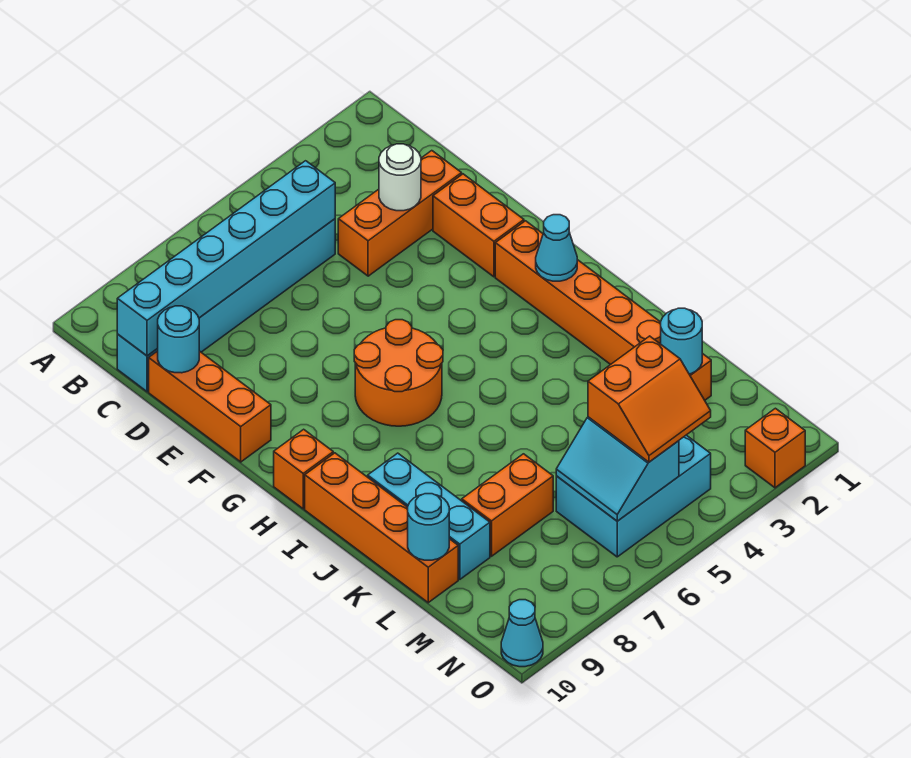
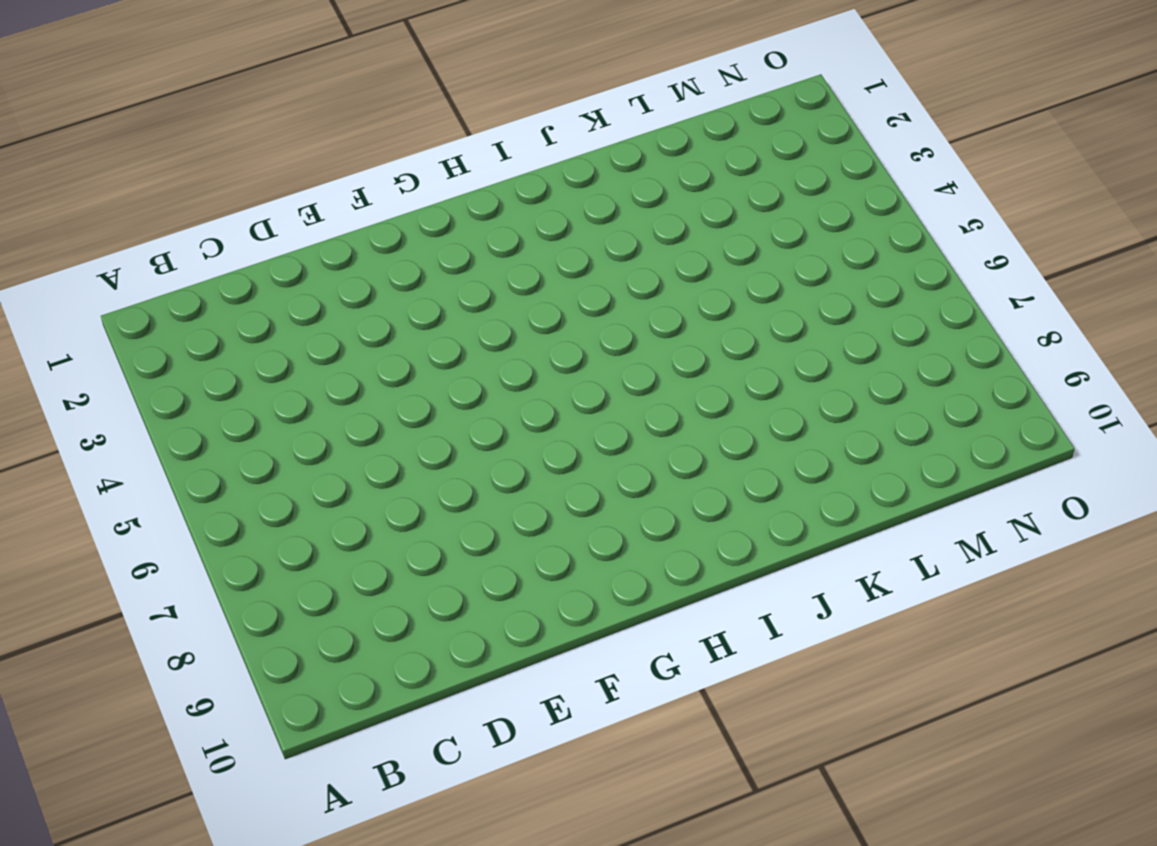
none -> cyan brick C5:C10 level 1
none -> orange brick D2:D4 level 1
none -> orange brick D10:F10 level 1

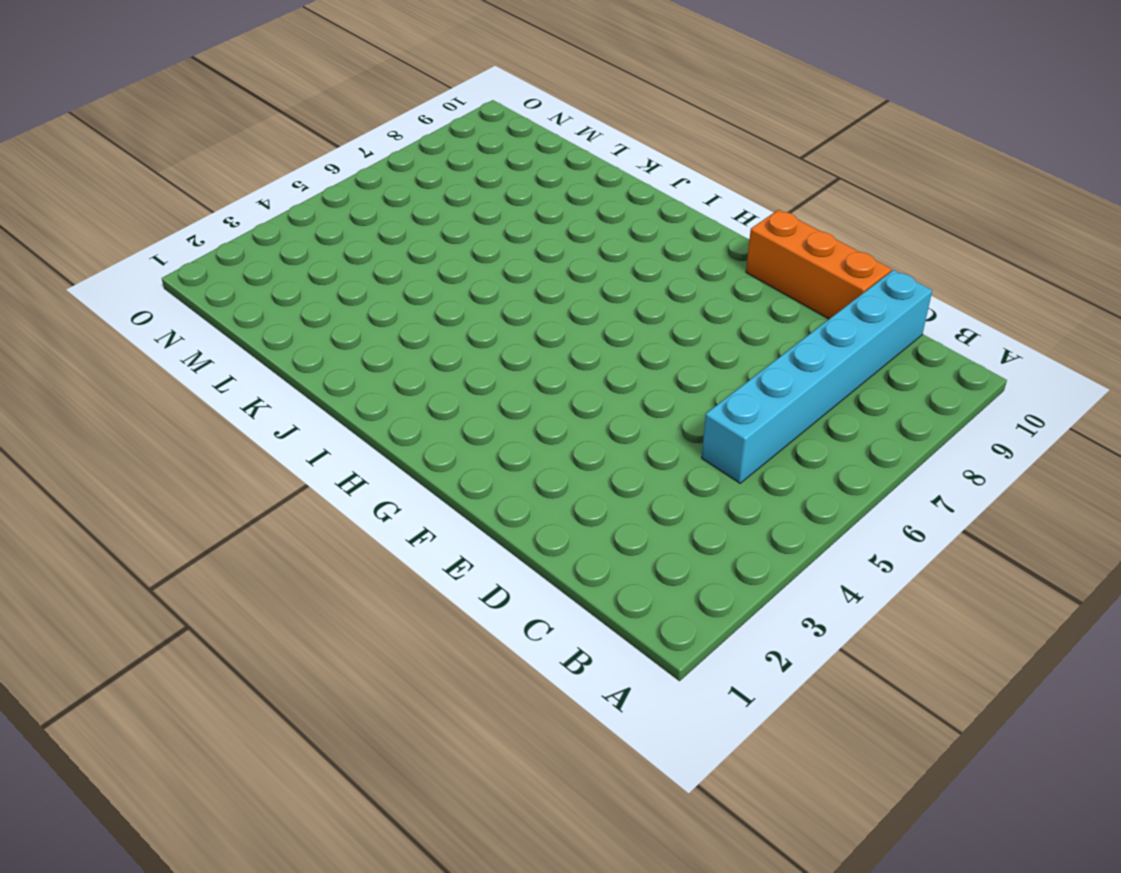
none -> orange brick D2:D4 level 1
none -> orange brick E2:F2 level 1
none -> orange brick G2:L2 level 1

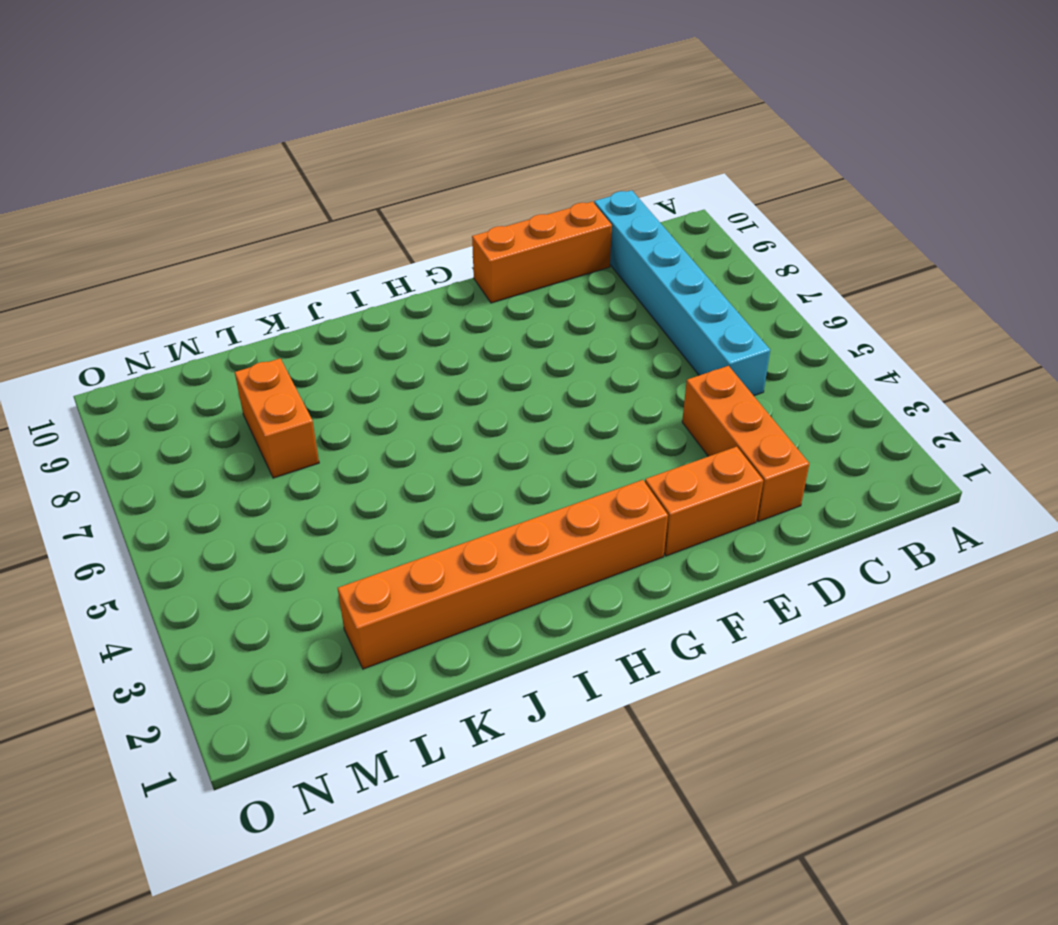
none -> orange round brick G6:H7 level 1
none -> orange brick H10 level 1
none -> orange brick I10:L10 level 1

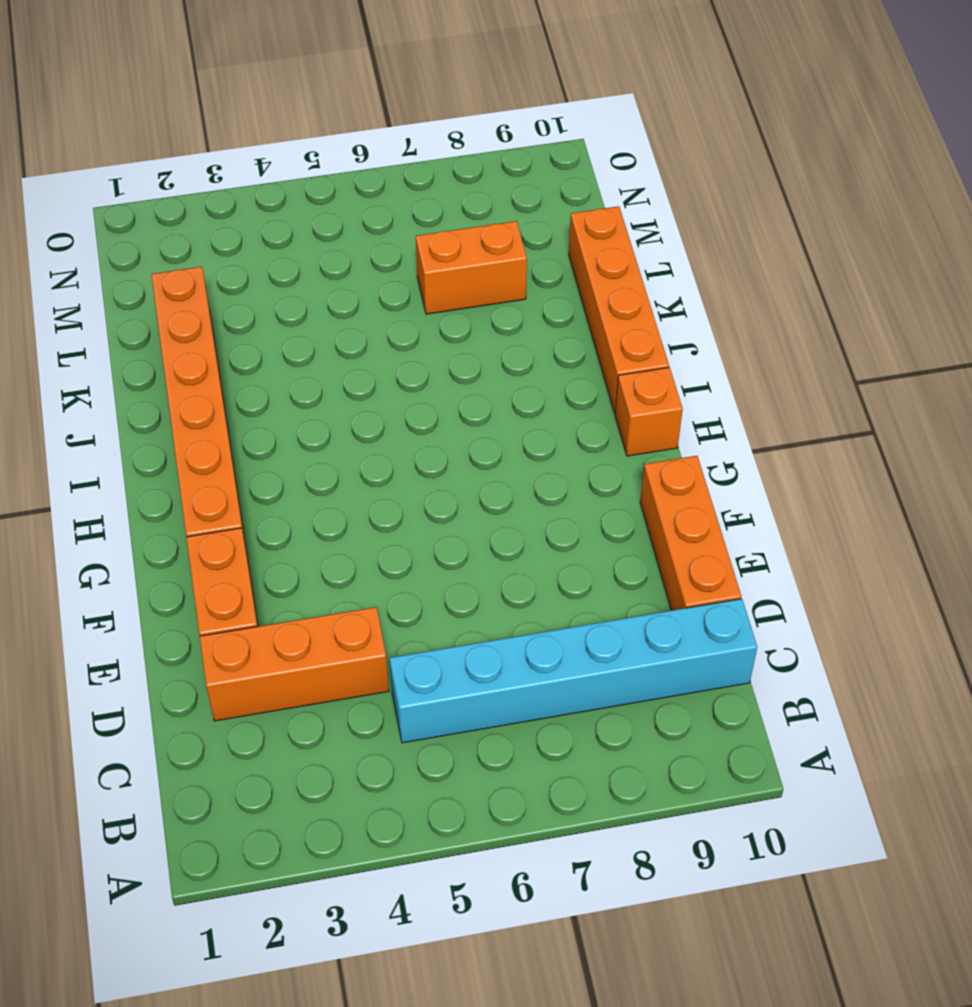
none -> orange round brick G6:H7 level 1
none -> cyan brick J9:L9 level 1
none -> cyan brick M4:N6 level 1

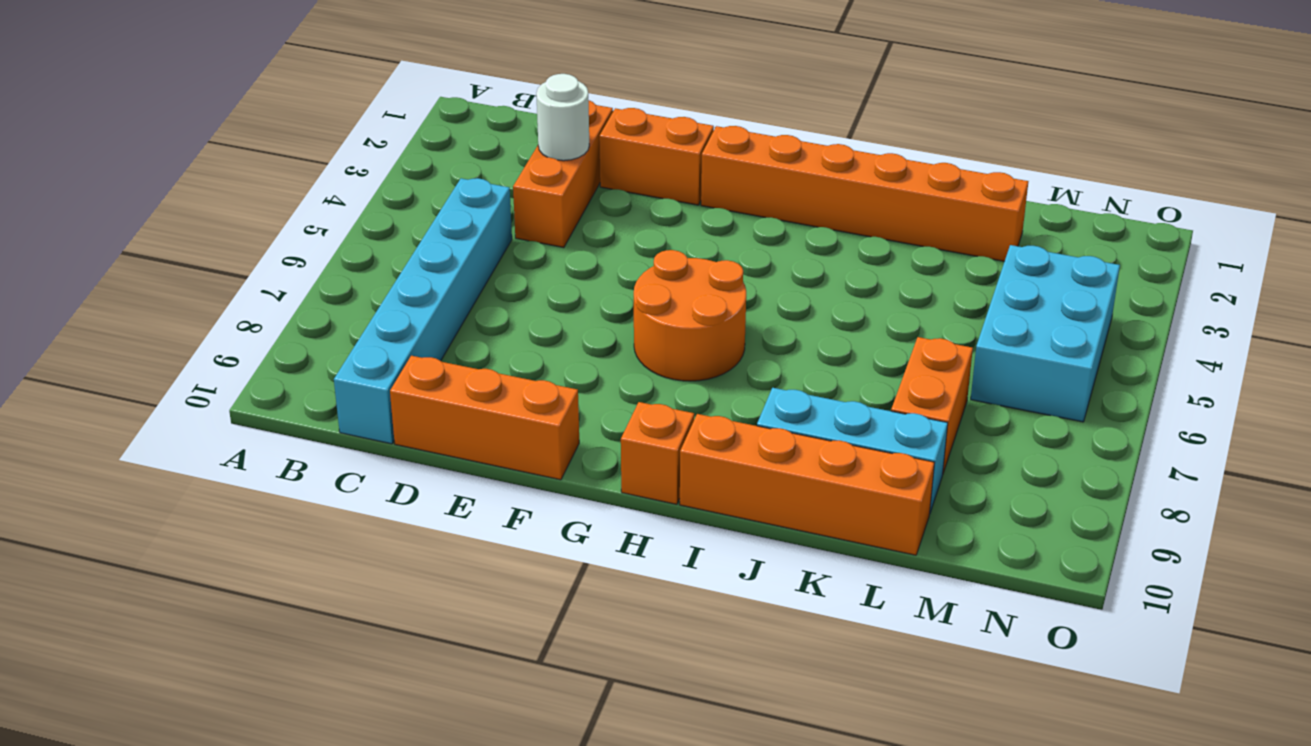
none -> orange brick O2 level 1
none -> cyan cone O10 level 1
none -> cyan brick C5:C10 level 2

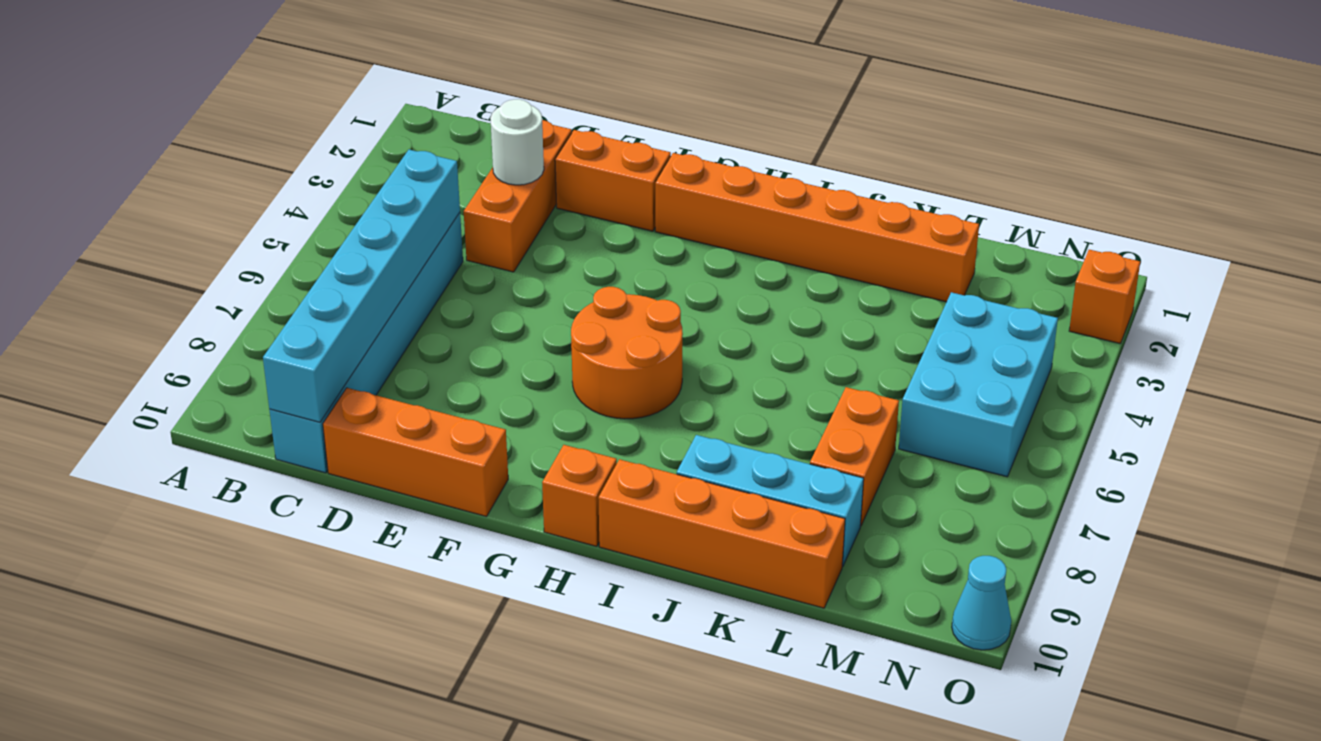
none -> cyan round brick D10 level 2
none -> cyan cone H2 level 2
none -> cyan round brick L2 level 2

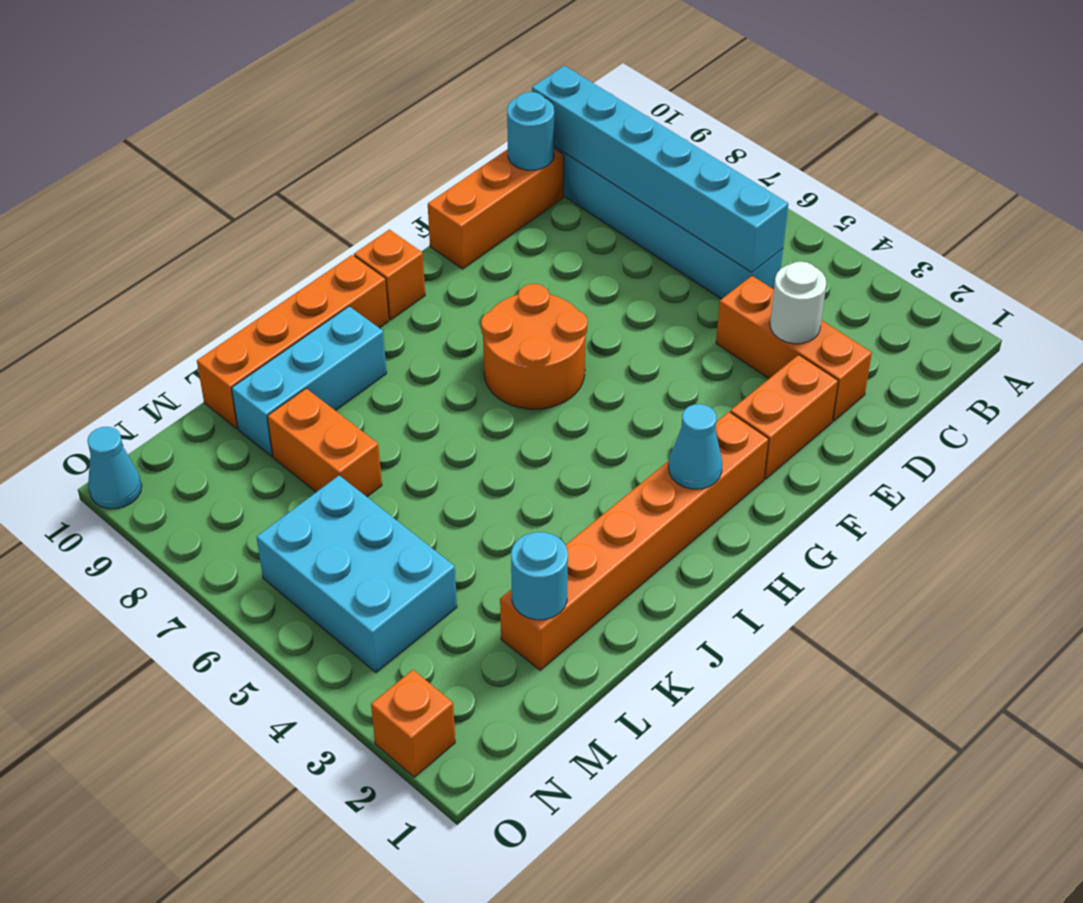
none -> cyan round brick L10 level 2
none -> cyan slope M5:N6 level 2 top 5
none -> orange slope M4:N5 level 3 top M

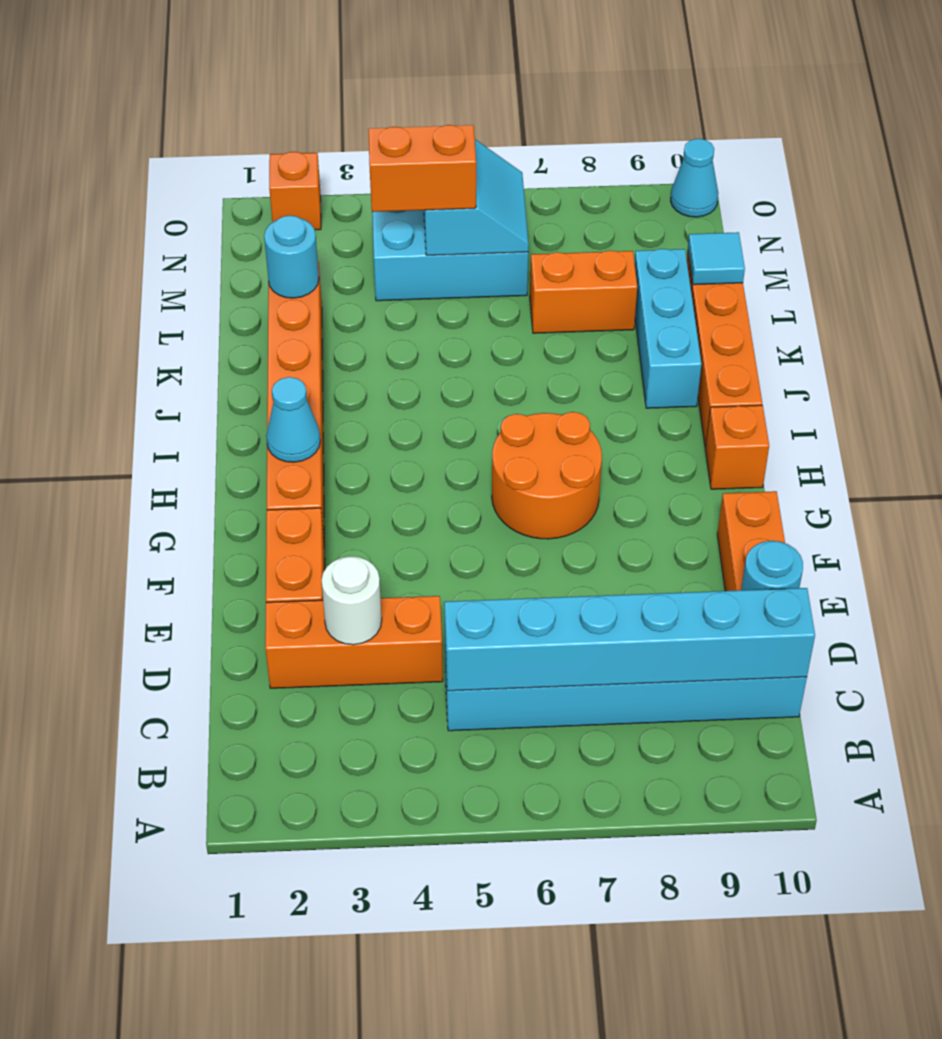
cyan tile L10 level 2 -> cyan round brick L10 level 2

